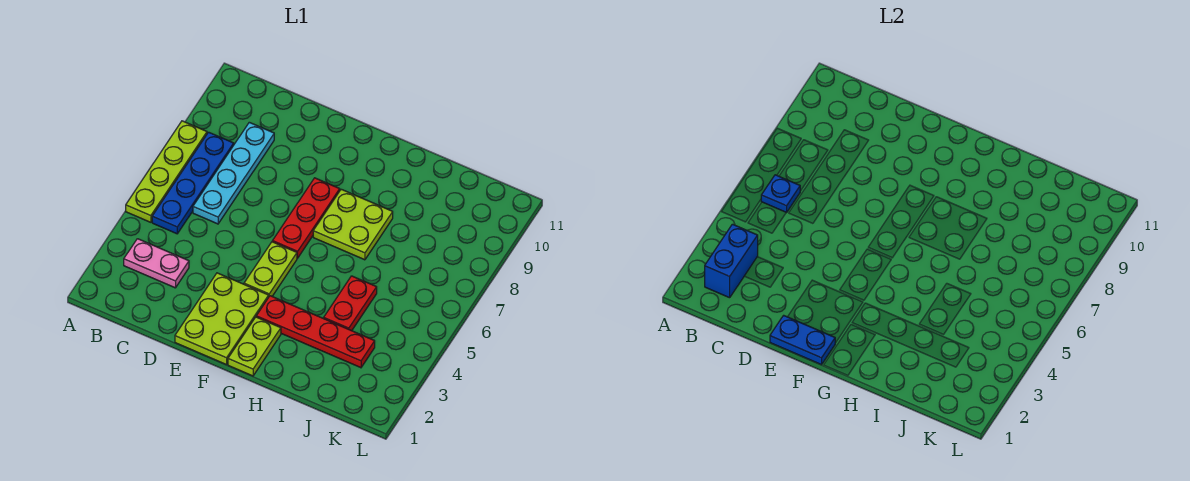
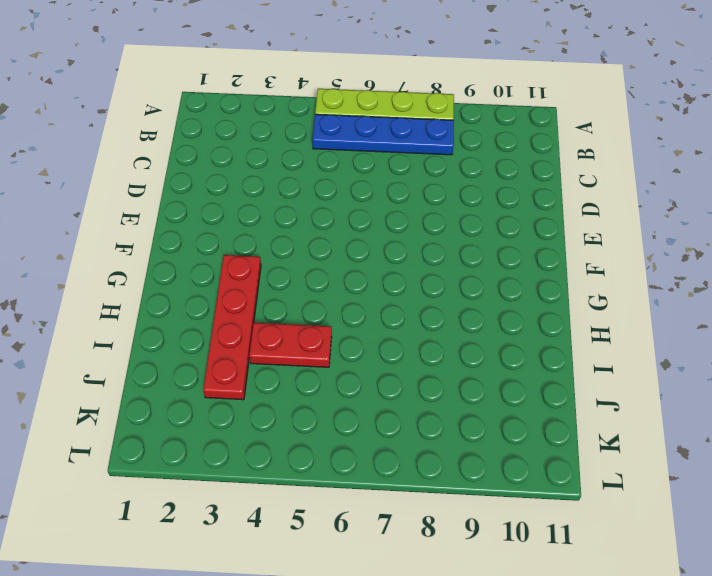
none -> pink plate B3:C3 level 1
none -> cyan plate C6:C9 level 1
none -> lime plate E1:F3 level 1

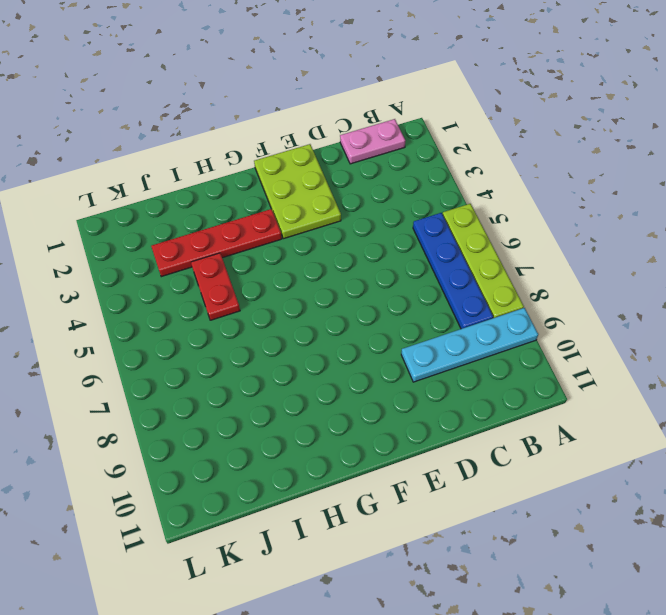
cyan plate A9:D9 level 1 -> cyan plate C6:C9 level 1
pink plate B1:C1 level 1 -> pink plate B3:C3 level 1
none -> lime plate F4:F5 level 1
none -> red plate F6:F8 level 1
none -> lime plate G1:G2 level 1

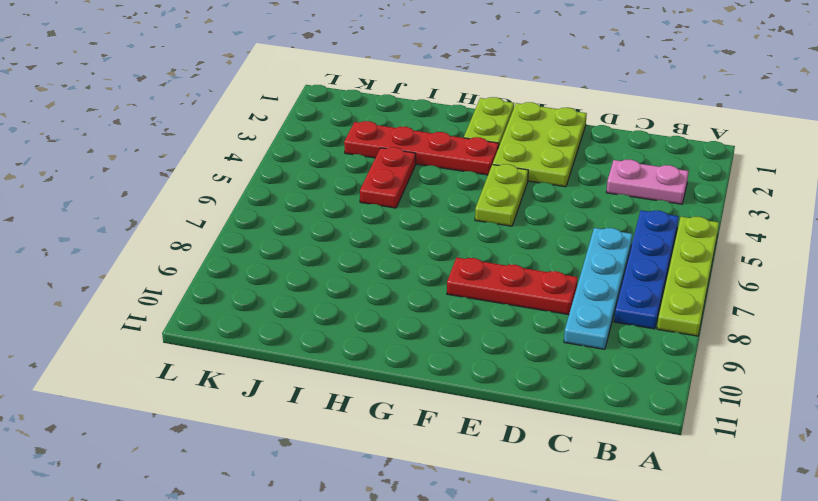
red plate D8:F8 level 1 -> red plate F6:F8 level 1
none -> lime plate G7:H8 level 1
none -> blue brick B2:B3 level 2
none -> blue plate B6 level 2

